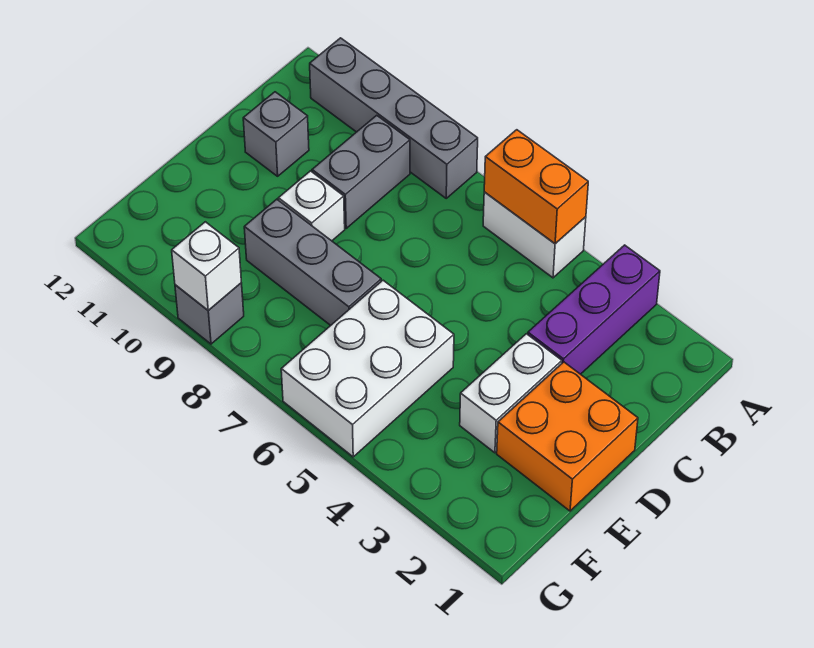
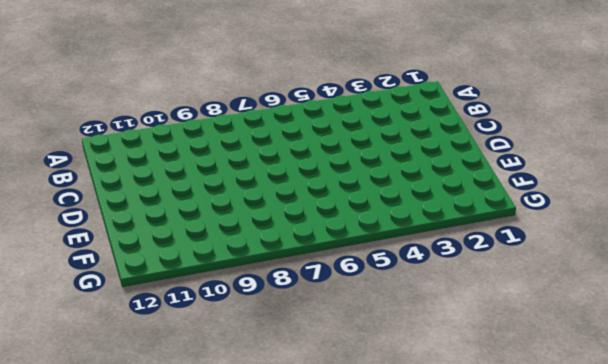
none -> purple brick A3:C3 level 1
none -> white brick A5:A6 level 1
none -> grey brick A8:A11 level 1

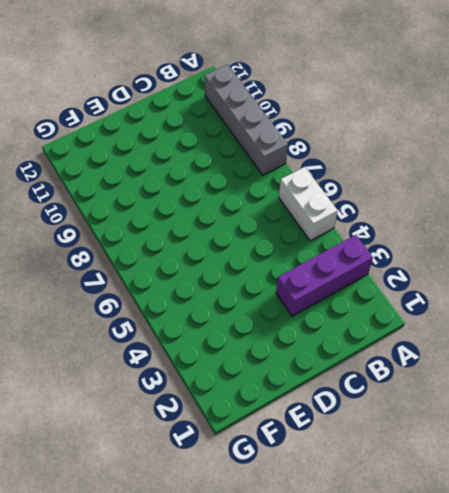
none -> grey brick B9:C9 level 1
none -> grey brick C11 level 1
none -> orange brick D1:E2 level 1

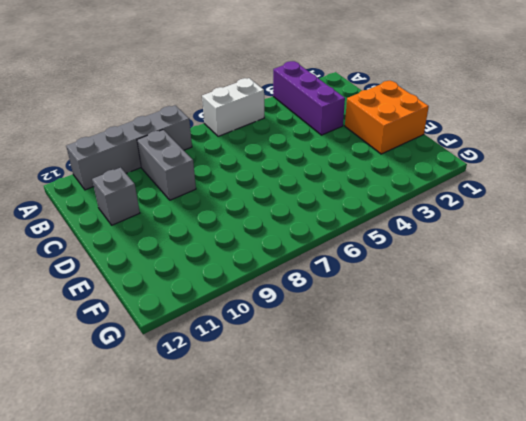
none -> white brick D3:E3 level 1
none -> white brick D9 level 1
none -> white brick E5:G6 level 1

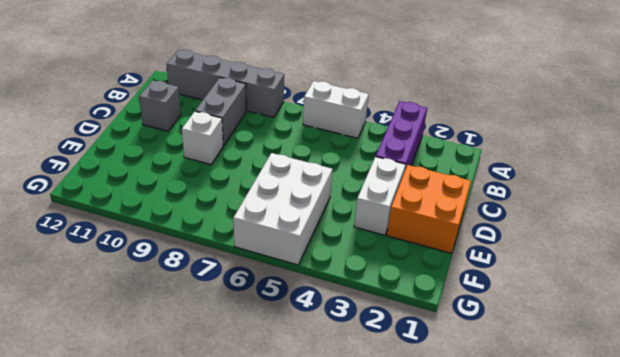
none -> grey brick E7:E9 level 1
none -> grey brick G9 level 1
none -> orange brick A5:A6 level 2

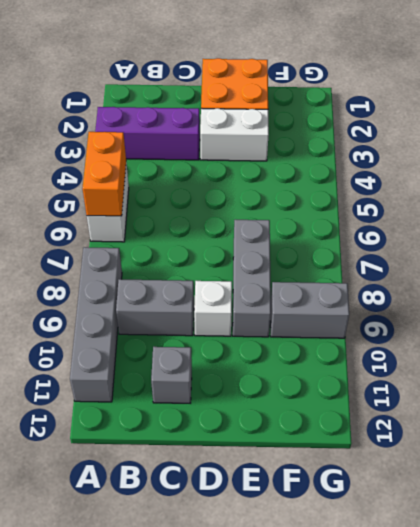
grey brick F9:G9 level 1 -> grey brick G9 level 1
none -> white brick E5:G6 level 1
none -> white brick G9 level 2

